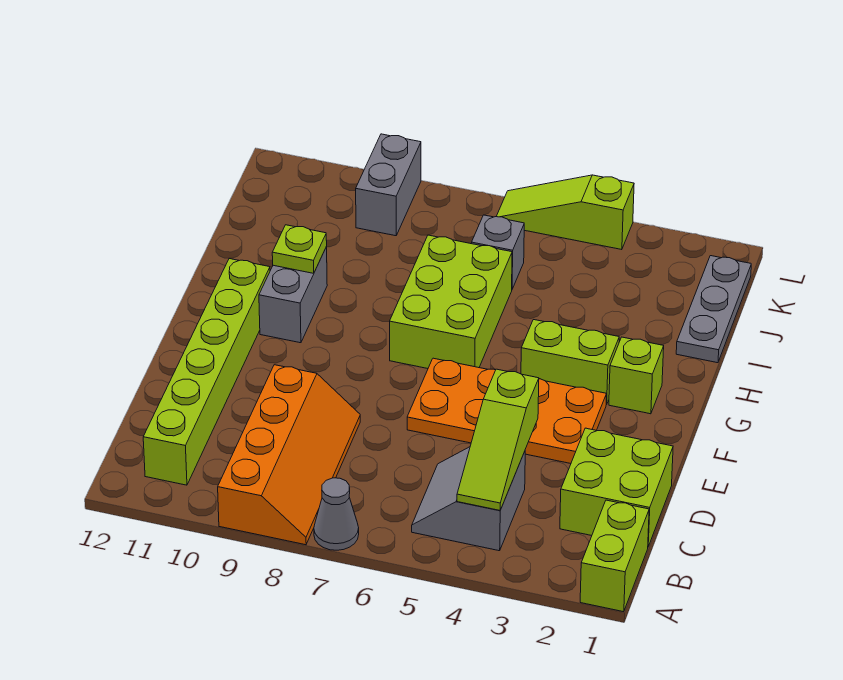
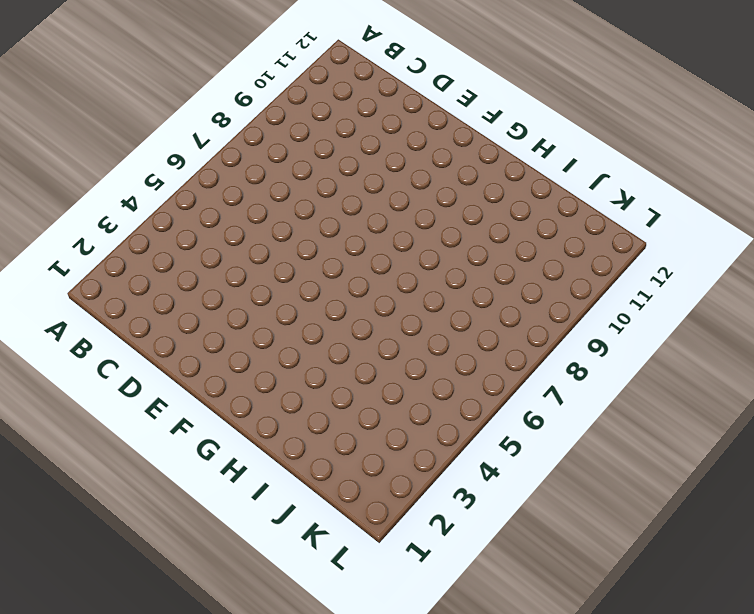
none -> lime brick A1:B1 level 1
none -> grey cone A7 level 1
none -> orange slope A8:D9 level 1 top 9

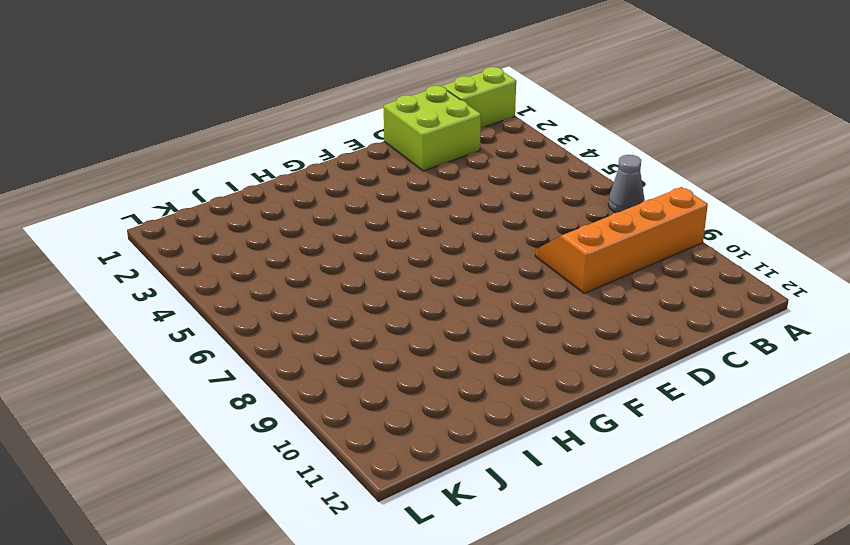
none -> grey slope B4:C5 level 1 top 4
none -> lime brick B11:G11 level 1
none -> orange plate E3:F6 level 1

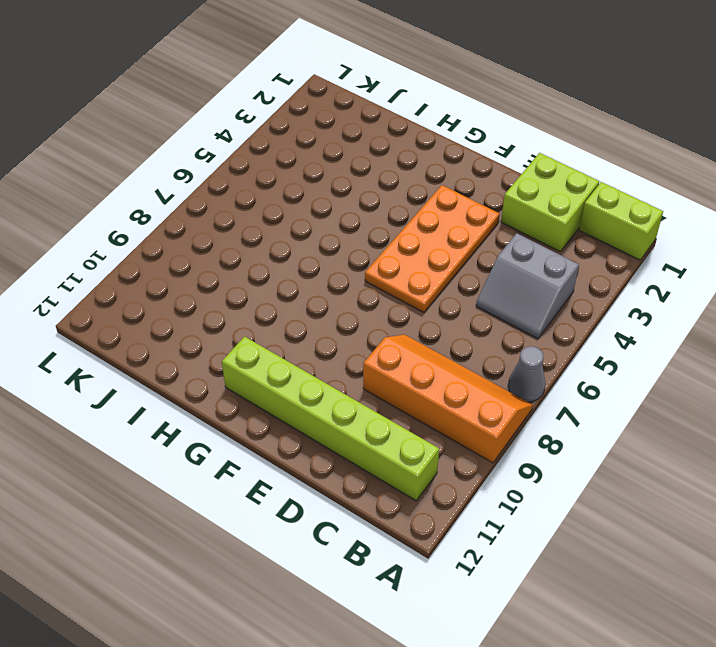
none -> lime brick G2 level 1
none -> lime brick G3:G4 level 1
none -> lime brick G6:I7 level 1

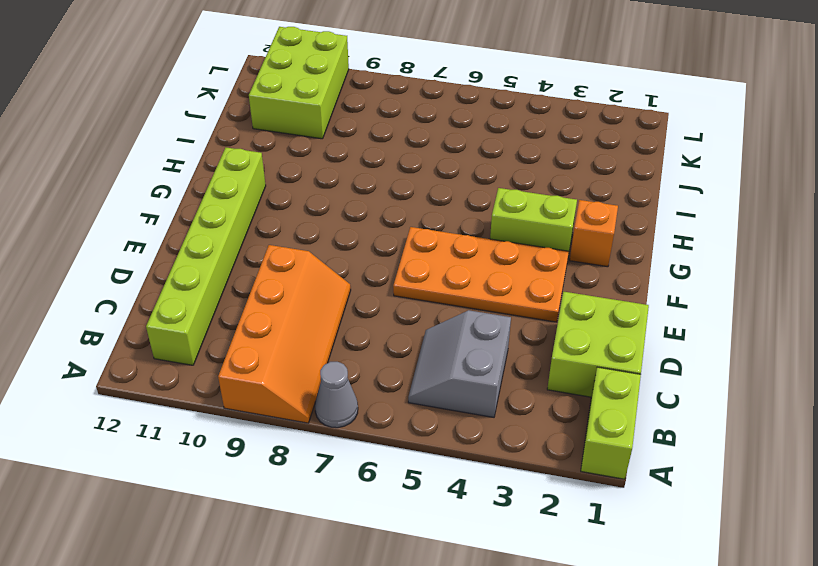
orange brick G2 level 1 -> lime brick G2 level 1
lime brick J10:L11 level 1 -> lime brick G6:I7 level 1
none -> grey brick G10:H10 level 1
none -> grey plate I1:K1 level 1
none -> grey brick J6 level 1

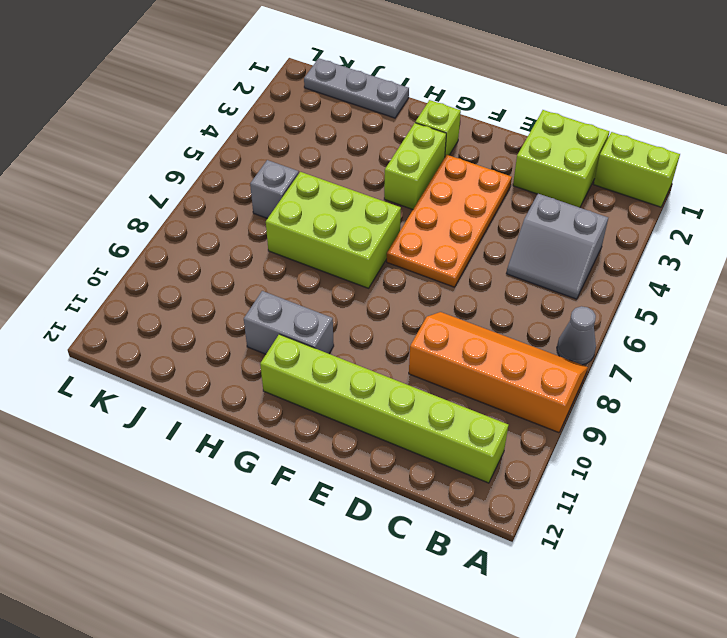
none -> grey brick K9:L9 level 1
none -> lime slope L4:L6 level 1 top 4
none -> lime slope B4:D4 level 2 top D

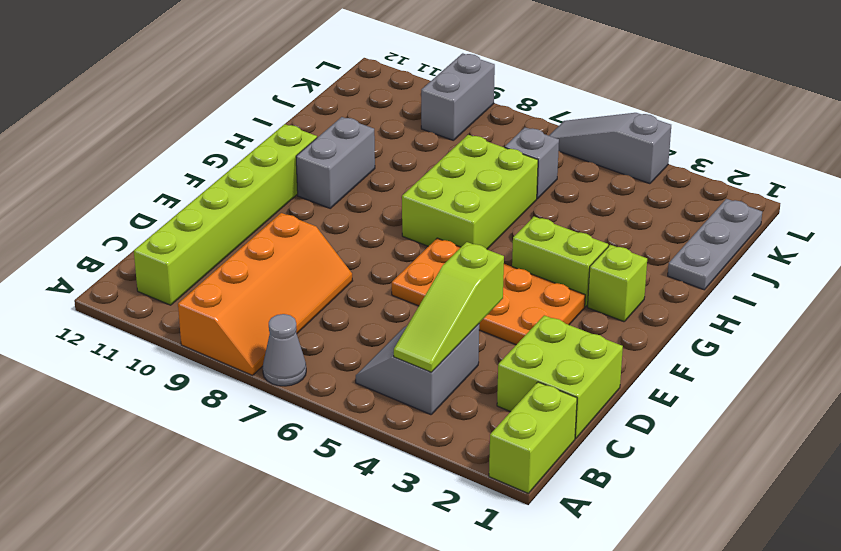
grey slope L4:L6 level 1 top 4 -> lime slope L4:L6 level 1 top 4
none -> lime plate H10 level 2

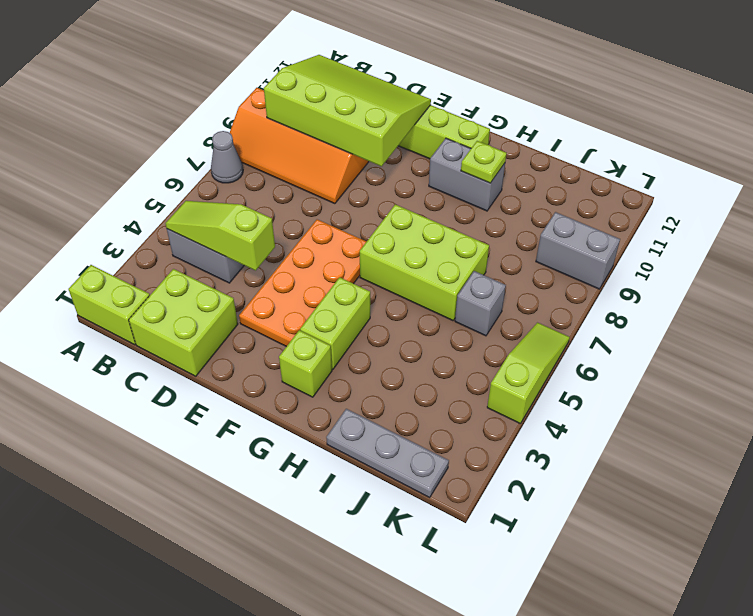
lime slope B9:E11 level 2 top 9 -> none

